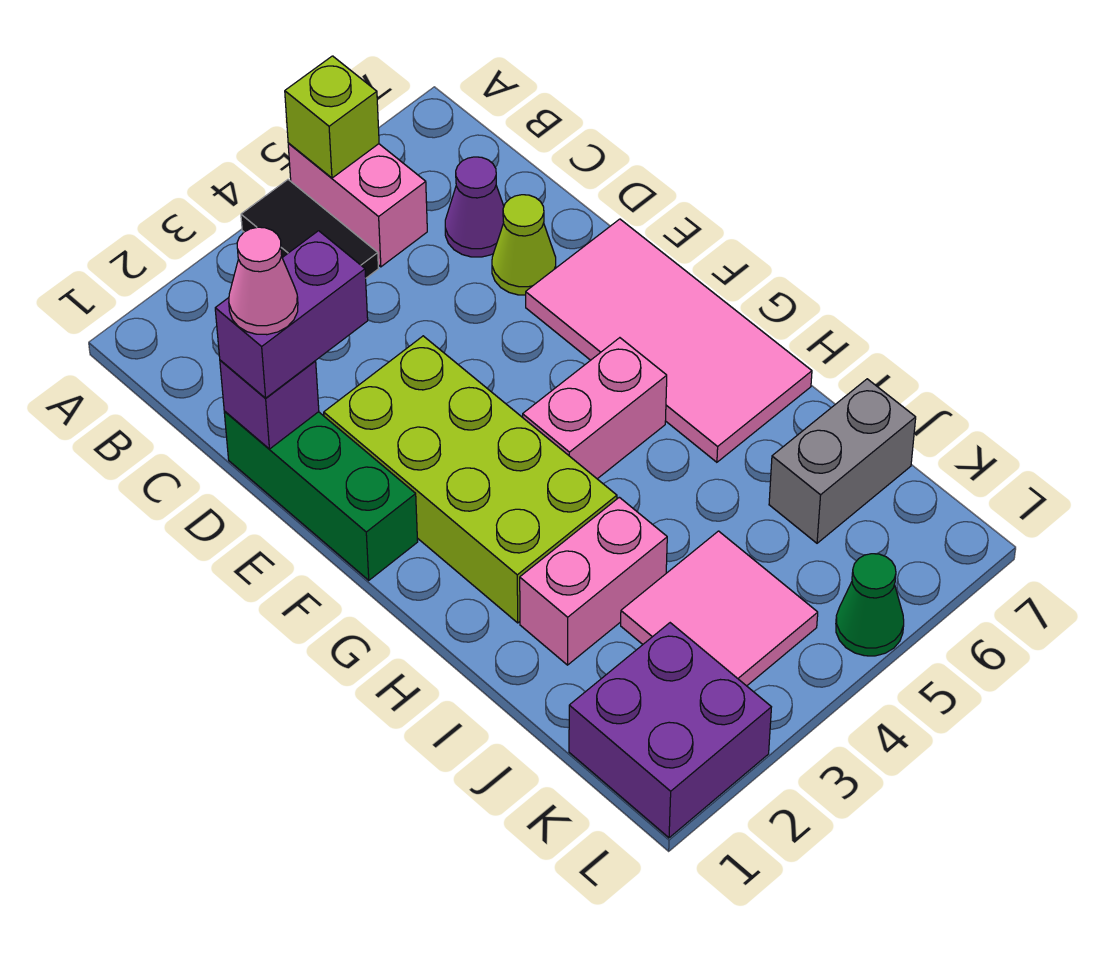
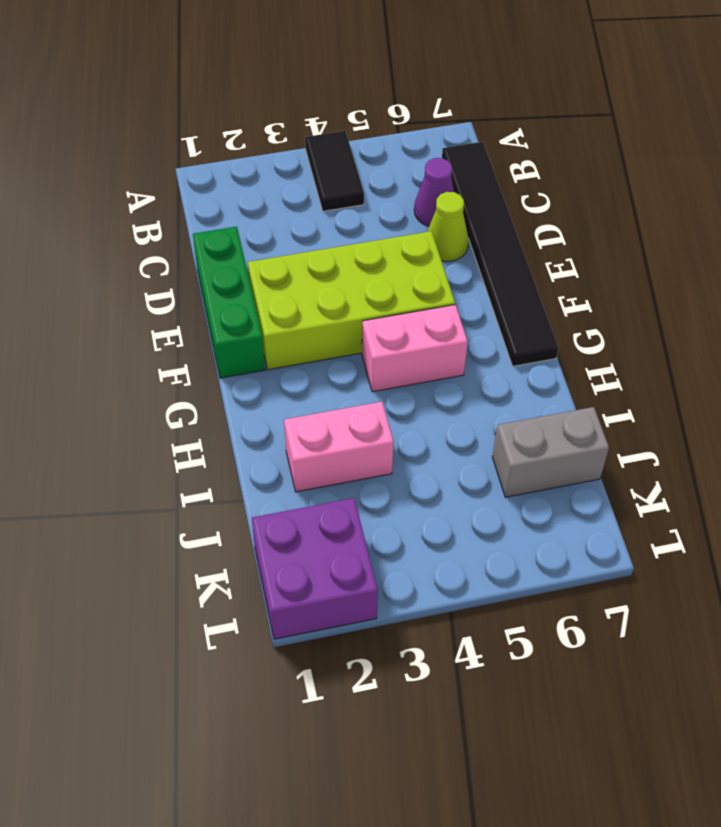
black tile B7:G7 level 1 -> pink tile E6:H7 level 1
lime brick E2:F5 level 1 -> lime brick E2:H3 level 1
none -> pink brick A5:B5 level 1
none -> pink tile J3:K4 level 1
none -> green cone L5 level 1

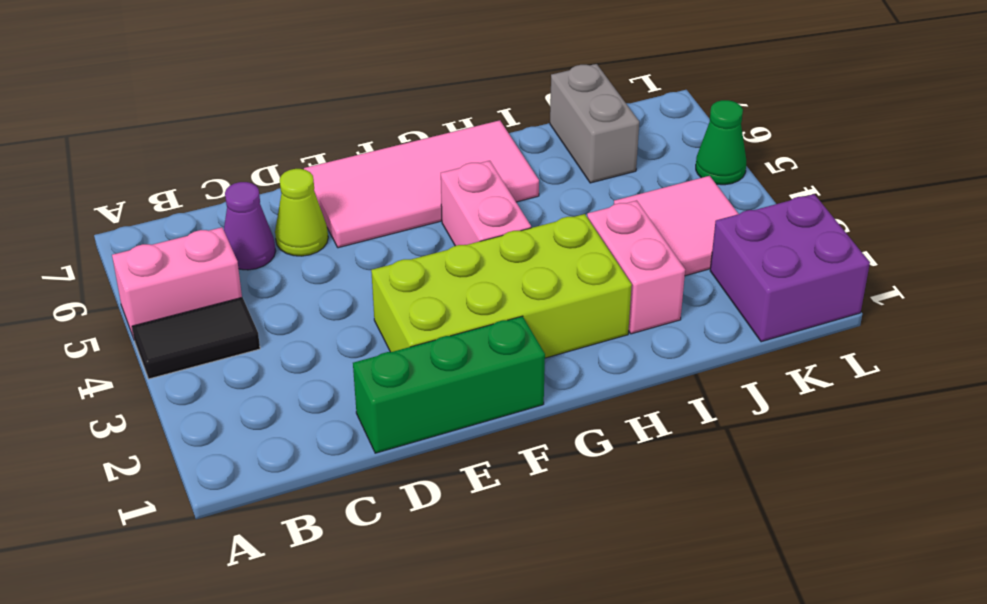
none -> lime brick A5 level 2
none -> purple brick D1 level 2
none -> purple brick D1:D2 level 3

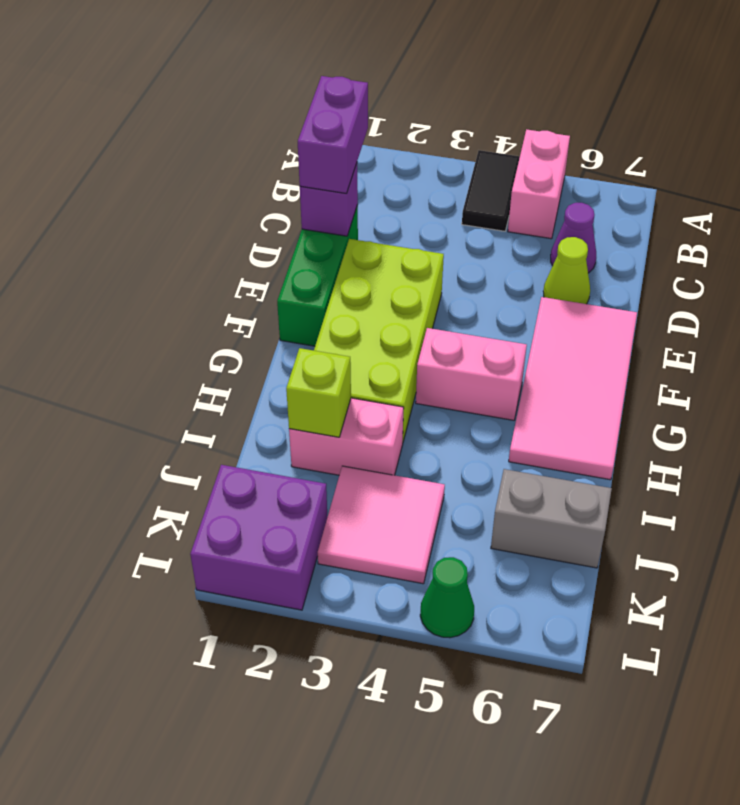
purple brick C1:D1 level 3 -> purple brick D1:D2 level 3
lime brick I2 level 2 -> lime brick A5 level 2
none -> pink cone D1 level 4

